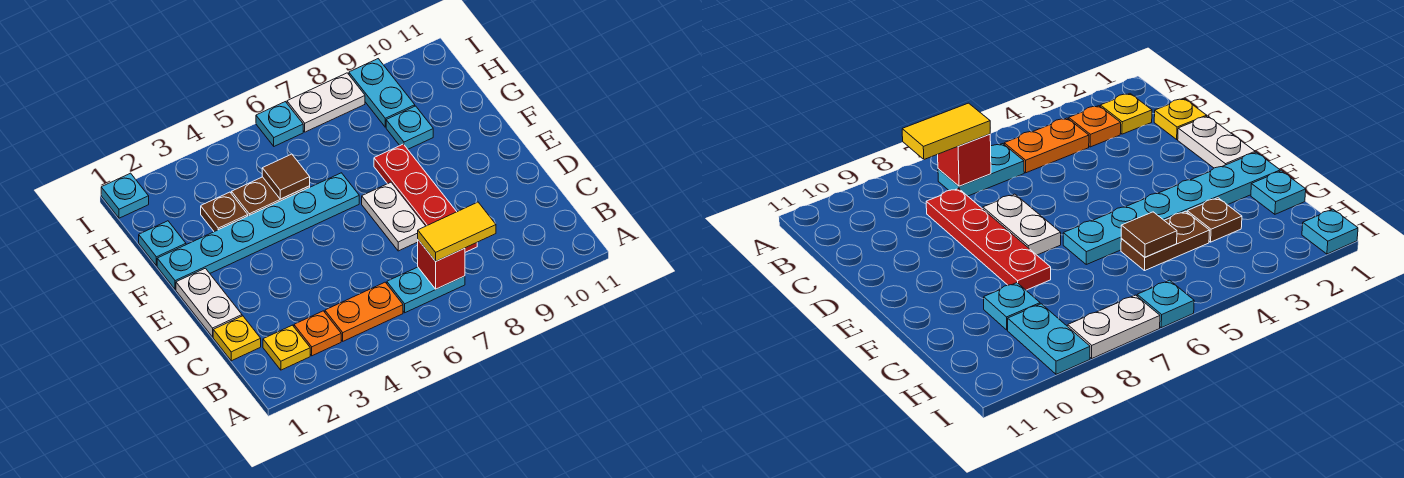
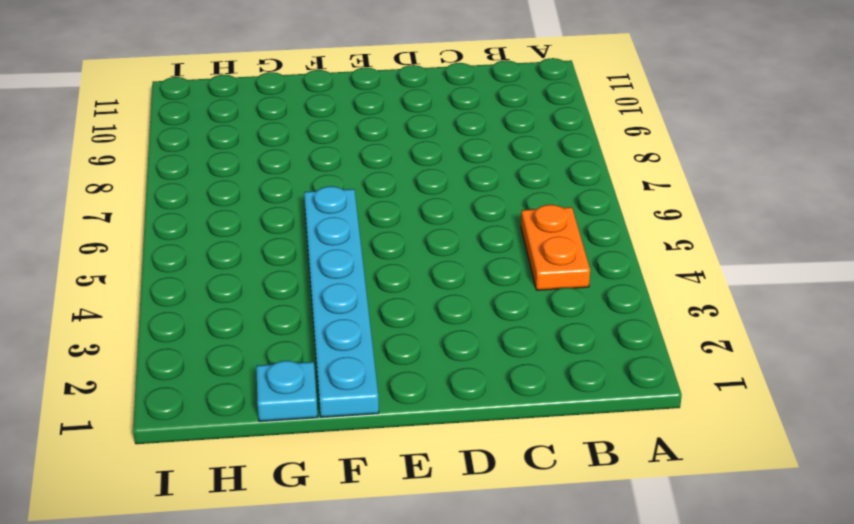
none -> yellow plate B2 level 1
none -> orange plate B3 level 1
none -> cyan plate B6:B7 level 1

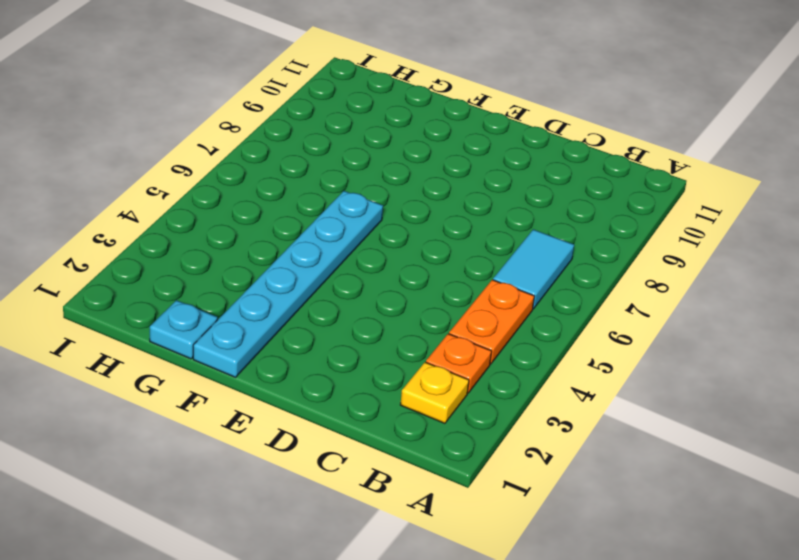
cyan tile B6:B7 level 1 -> cyan plate B6:B7 level 1
none -> yellow plate C1 level 1
none -> red plate C8:F8 level 1
none -> white plate D1:E1 level 1

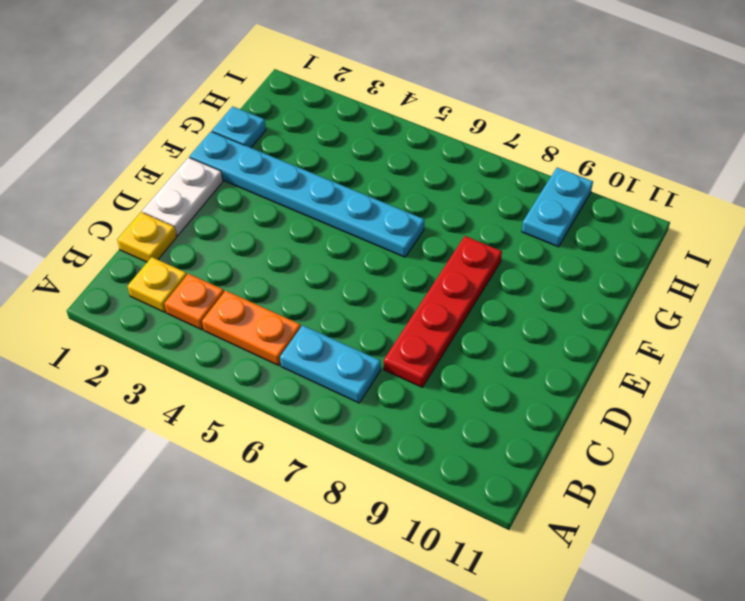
none -> white plate D7:E7 level 1
none -> brown plate G3 level 1
none -> brown plate G4:G5 level 1

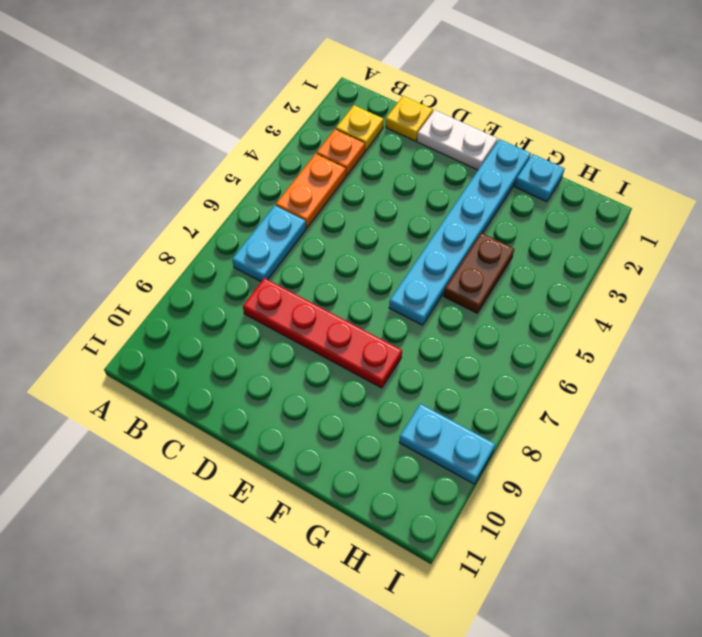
none -> white plate D7:E7 level 1
none -> brown plate G3 level 1
none -> cyan plate G9 level 1

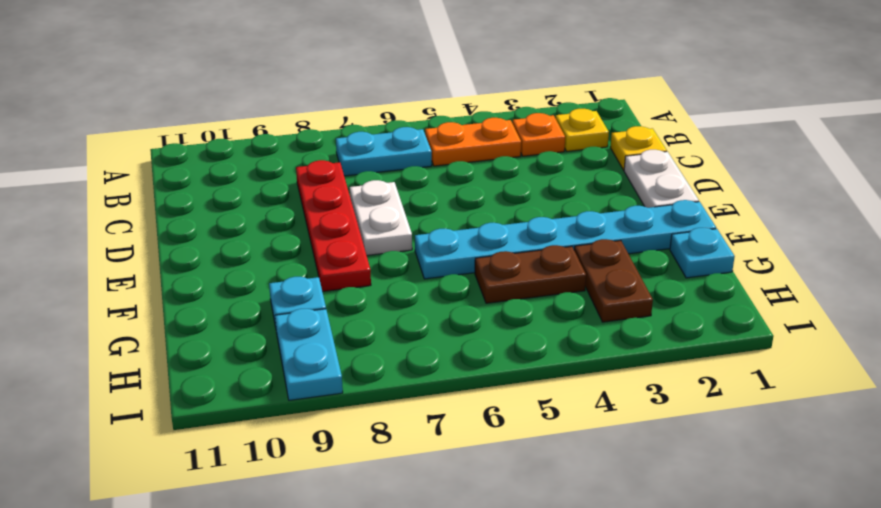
brown plate G3:H3 level 1 -> brown plate G3 level 1
none -> cyan plate I1 level 1
none -> cyan plate I6 level 1
none -> white plate I7:I8 level 1

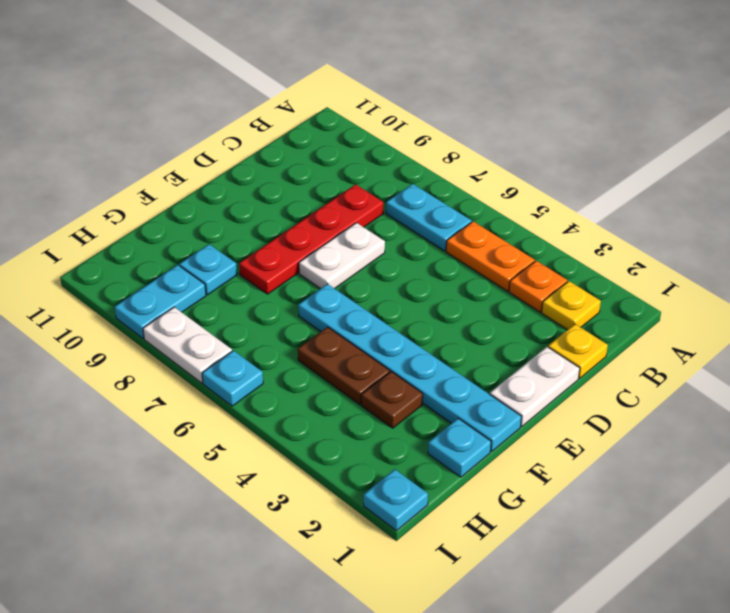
none -> red brick B7 level 2
none -> brown tile G5 level 2
none -> yellow tile B7:B8 level 3

